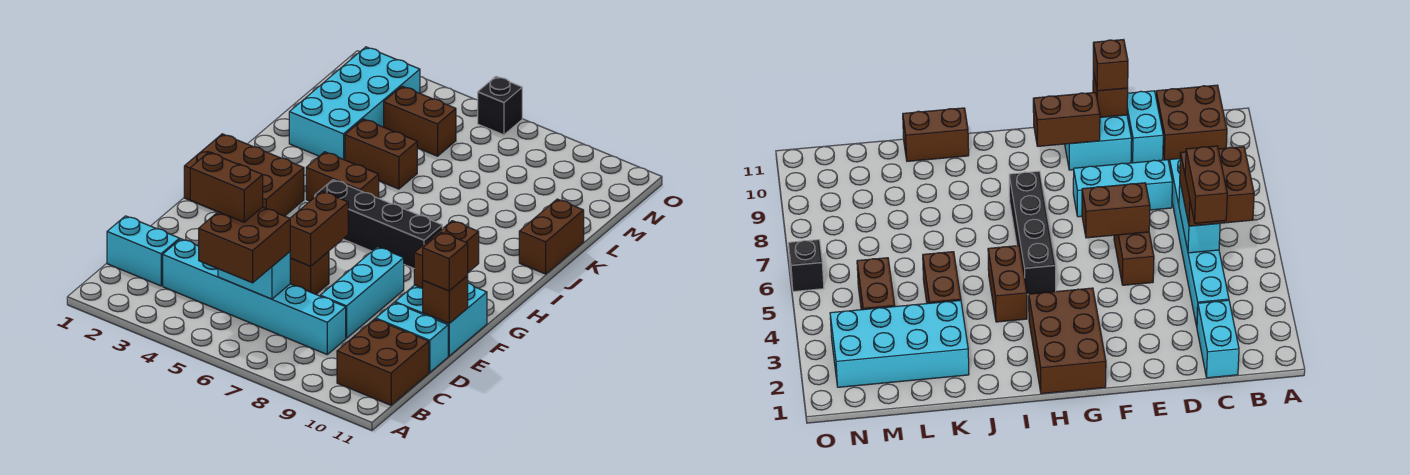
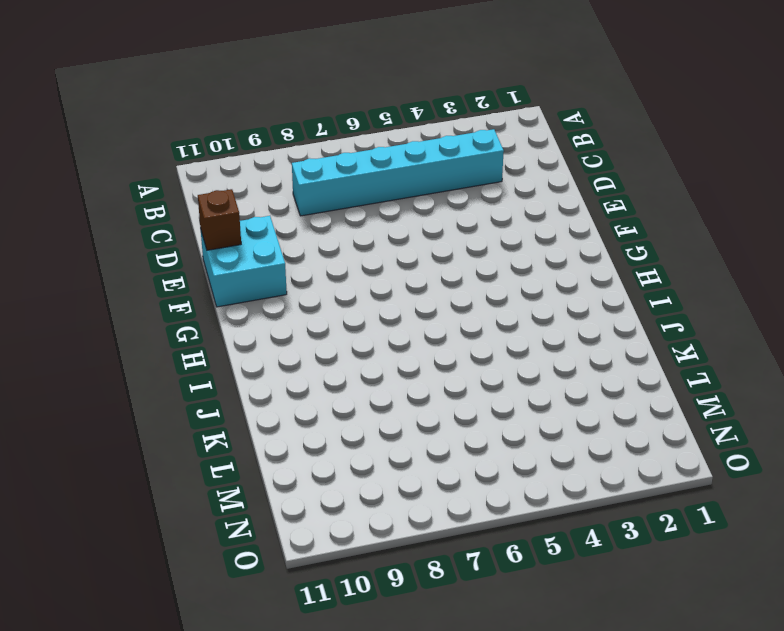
none -> brown brick B10:C11 level 1
none -> cyan brick C1:C2 level 1
none -> cyan brick D8:F8 level 1

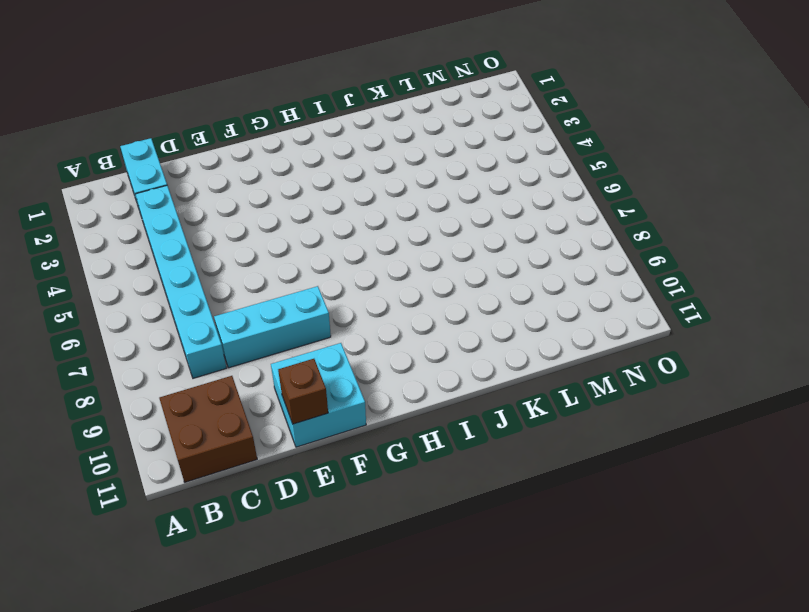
none -> cyan brick D10:D11 level 1
none -> brown brick E5:E6 level 1
none -> brown brick G1:H3 level 1

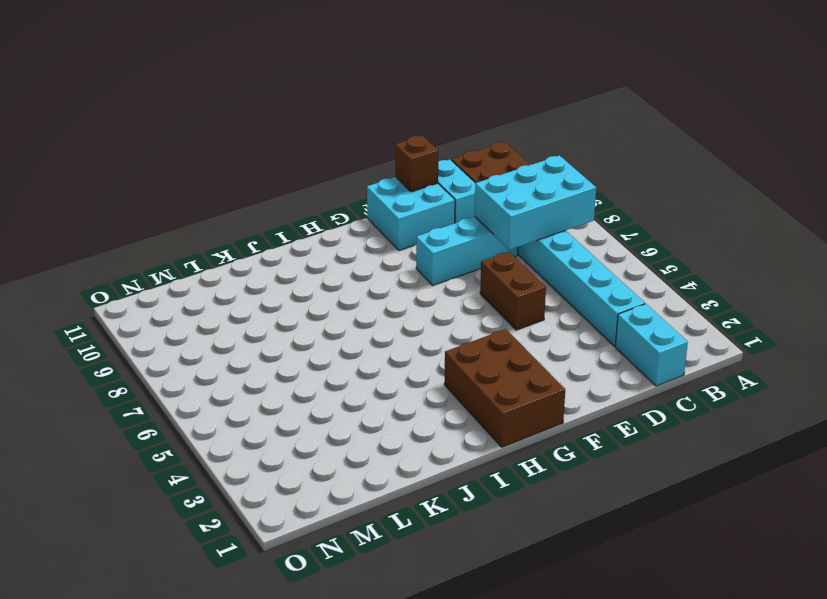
cyan brick B7:D8 level 2 -> none
none -> black brick H5:H8 level 1
none -> brown brick I4:I5 level 1
none -> brown brick J11:K11 level 1

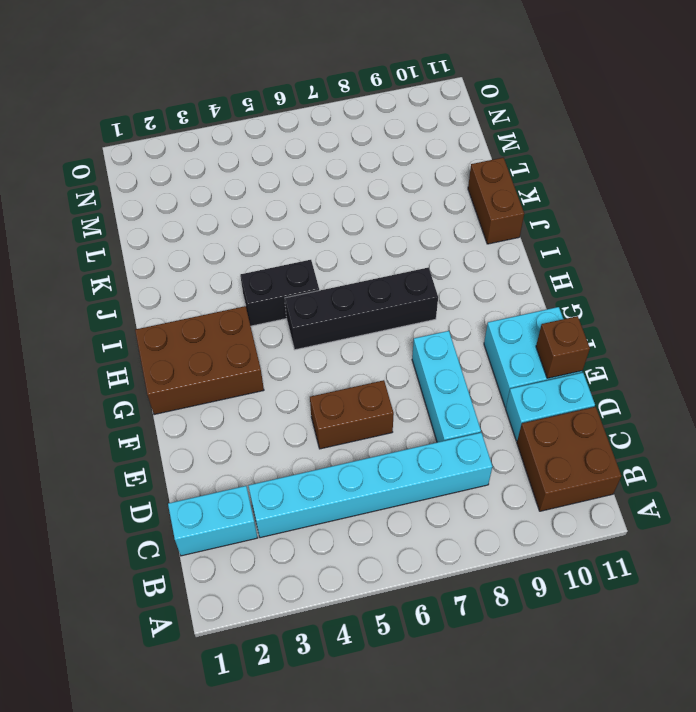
black brick I4:I5 level 1 -> brown brick I4:I5 level 1
none -> cyan brick K2:N3 level 1
none -> brown brick K4:K5 level 1
none -> brown brick M4:M5 level 1

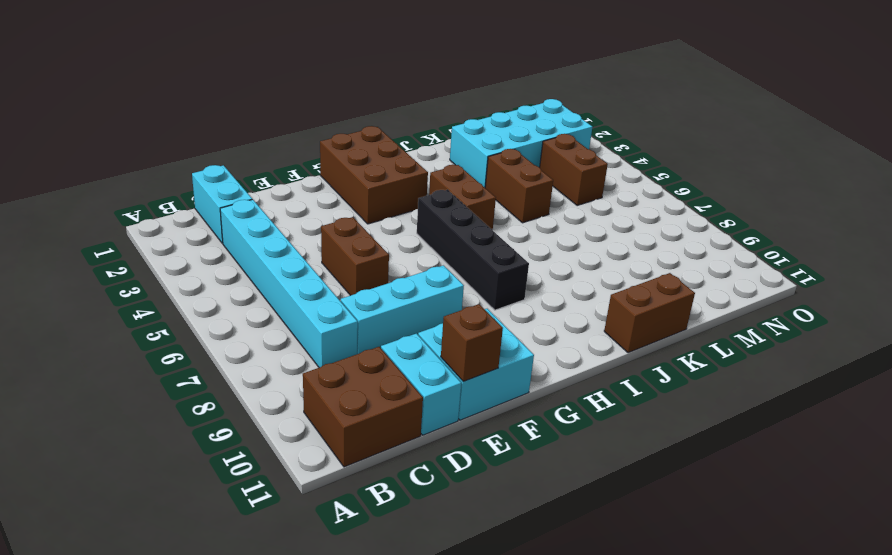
none -> black brick O6 level 1
none -> cyan brick C5:C6 level 2
none -> brown brick E6:F6 level 2

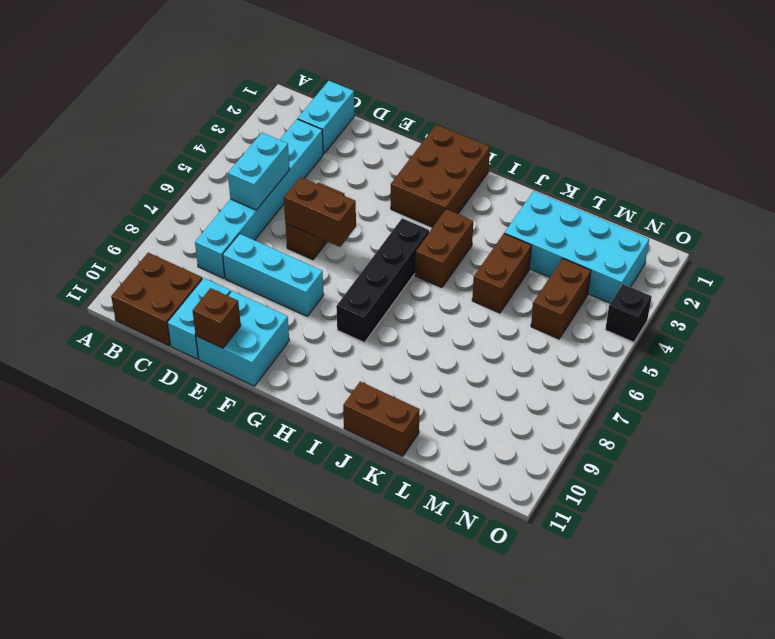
black brick O4 level 1 -> black brick O6 level 1
none -> brown brick F10:G10 level 2
none -> brown brick B5:C6 level 3
none -> brown brick E11 level 3

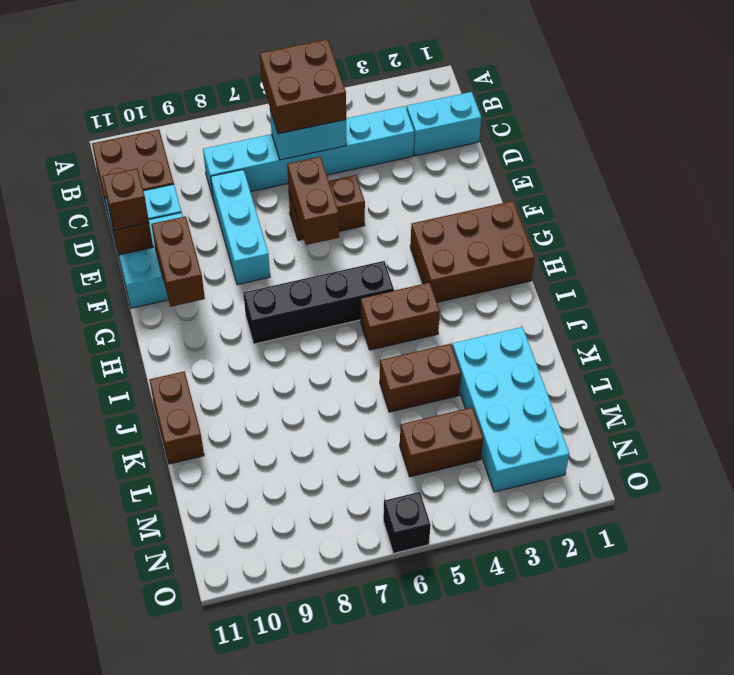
none -> brown brick C4:C5 level 4

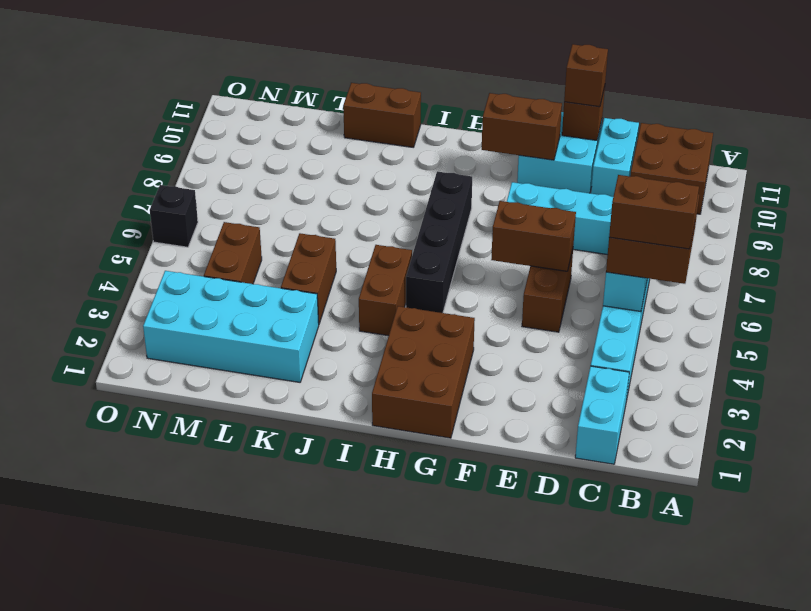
brown brick B5:C5 level 4 -> brown brick C4:C5 level 4

